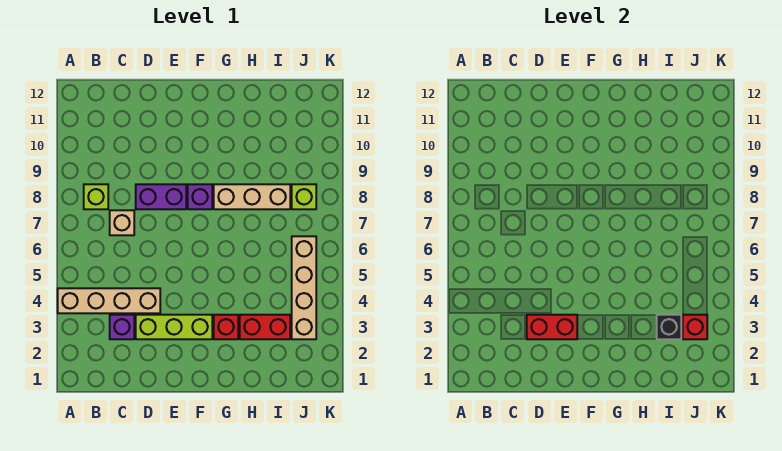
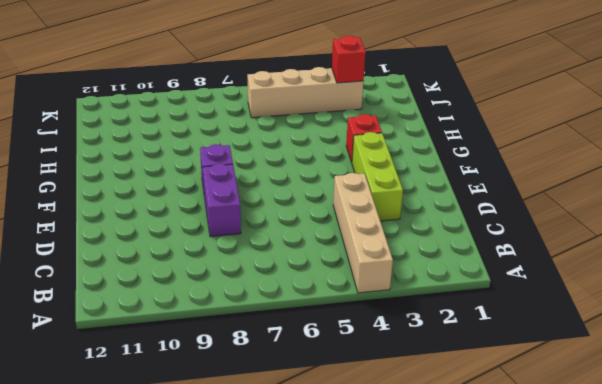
none -> lime brick B8 level 1
none -> purple brick C3 level 1
none -> tan brick C7 level 1

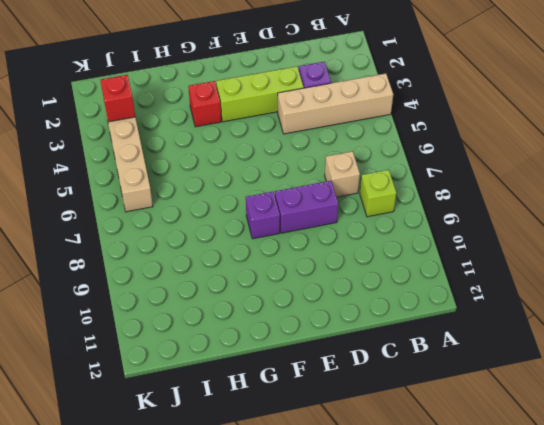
none -> tan brick G8:I8 level 1
none -> red brick H3:I3 level 1
none -> lime brick J8 level 1

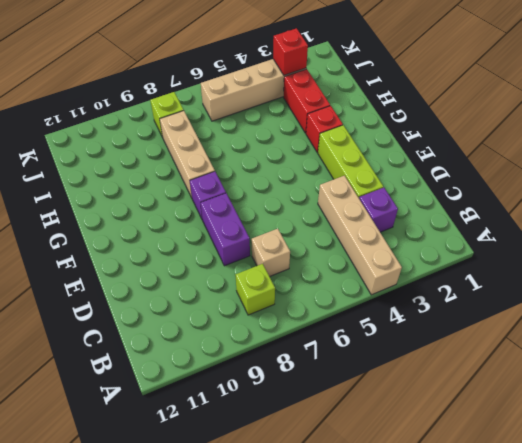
none -> red brick D3:E3 level 2
none -> black brick I3 level 2

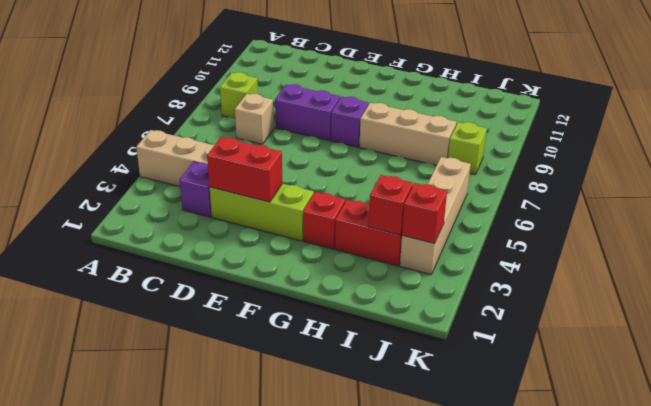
red brick I3 level 2 -> black brick I3 level 2

